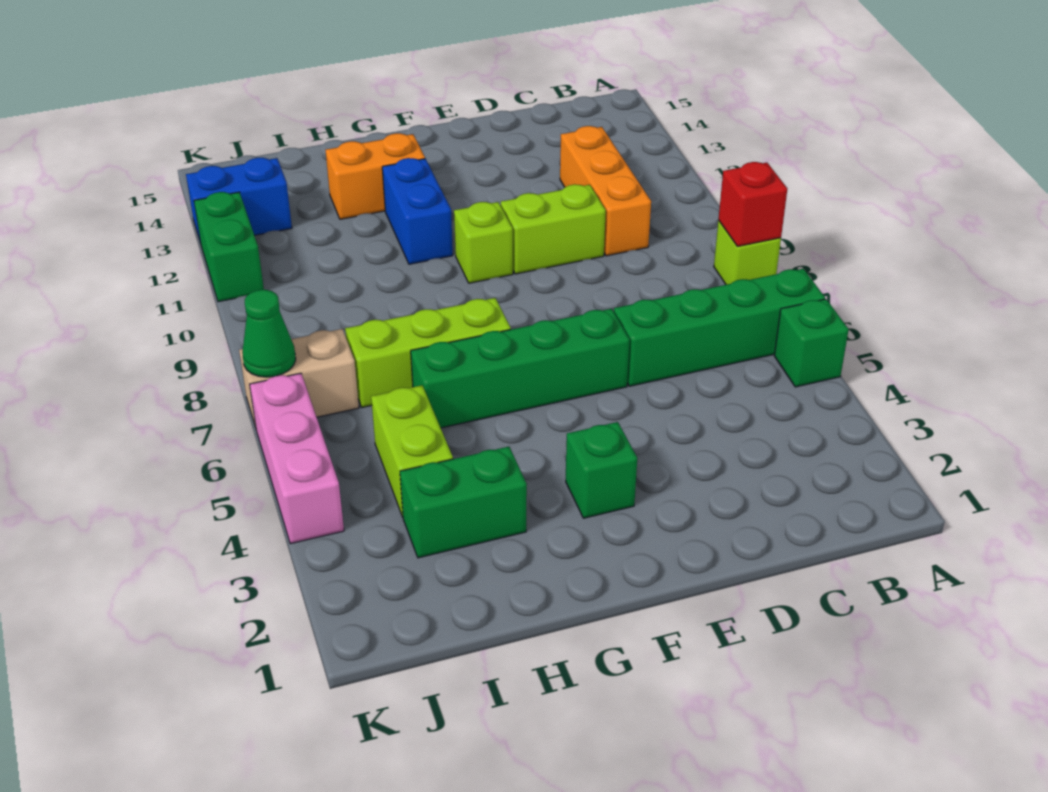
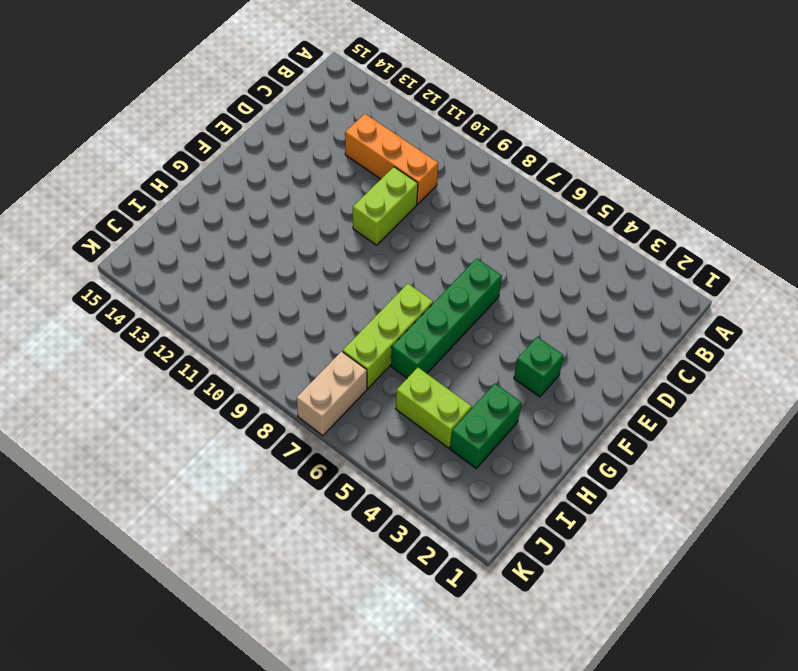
none -> green brick A5 level 1
none -> green brick A6:D6 level 1
none -> lime brick A8 level 1

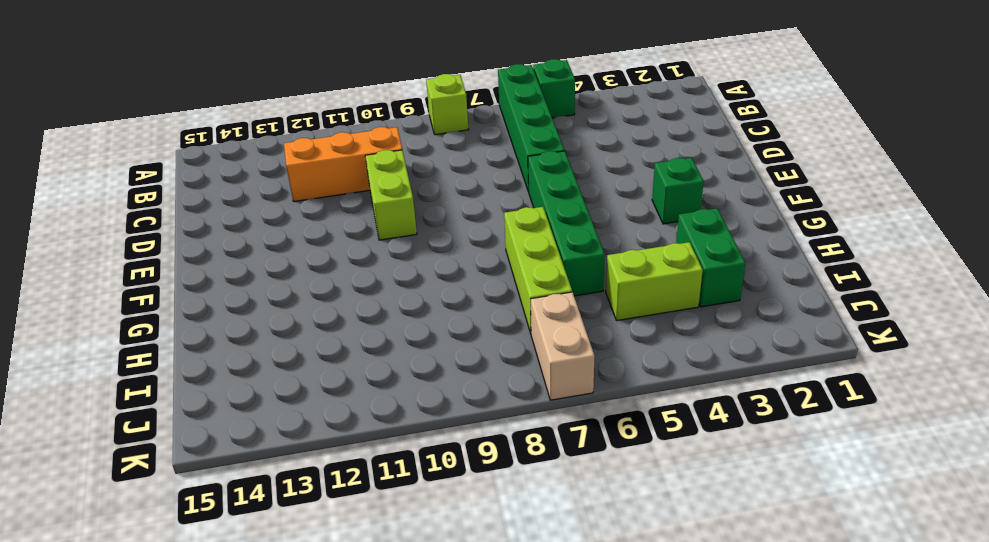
none -> lime brick F10 level 1
none -> blue brick G11:G12 level 1
none -> orange brick G13:H13 level 1

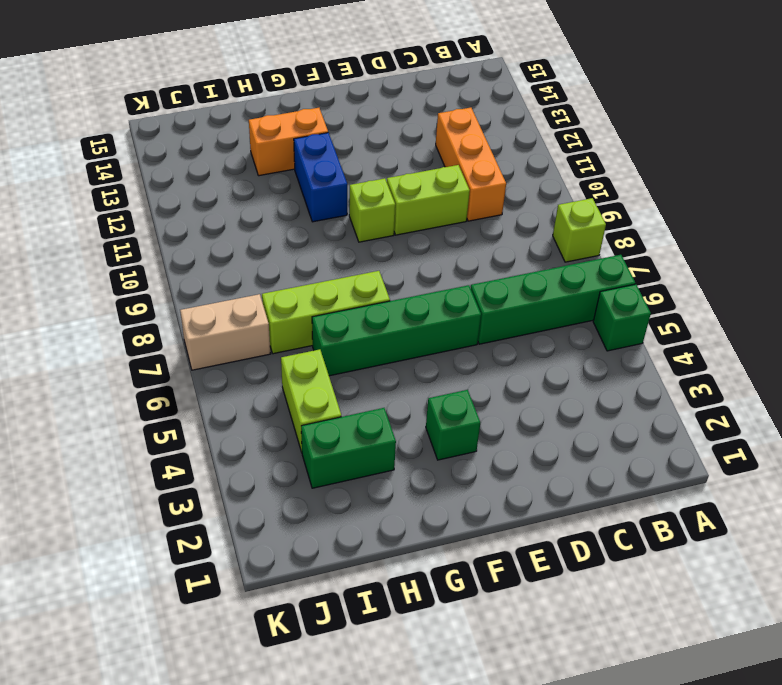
none -> blue brick J13:K13 level 1
none -> pink brick K4:K6 level 1
none -> green brick K11:K12 level 1

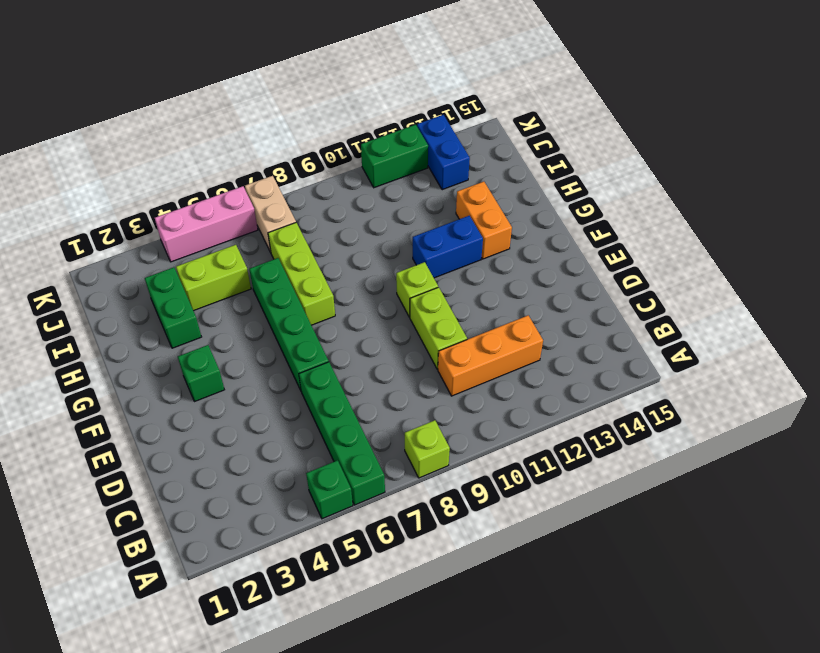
none -> red brick A8 level 2
none -> green cone K7 level 2

